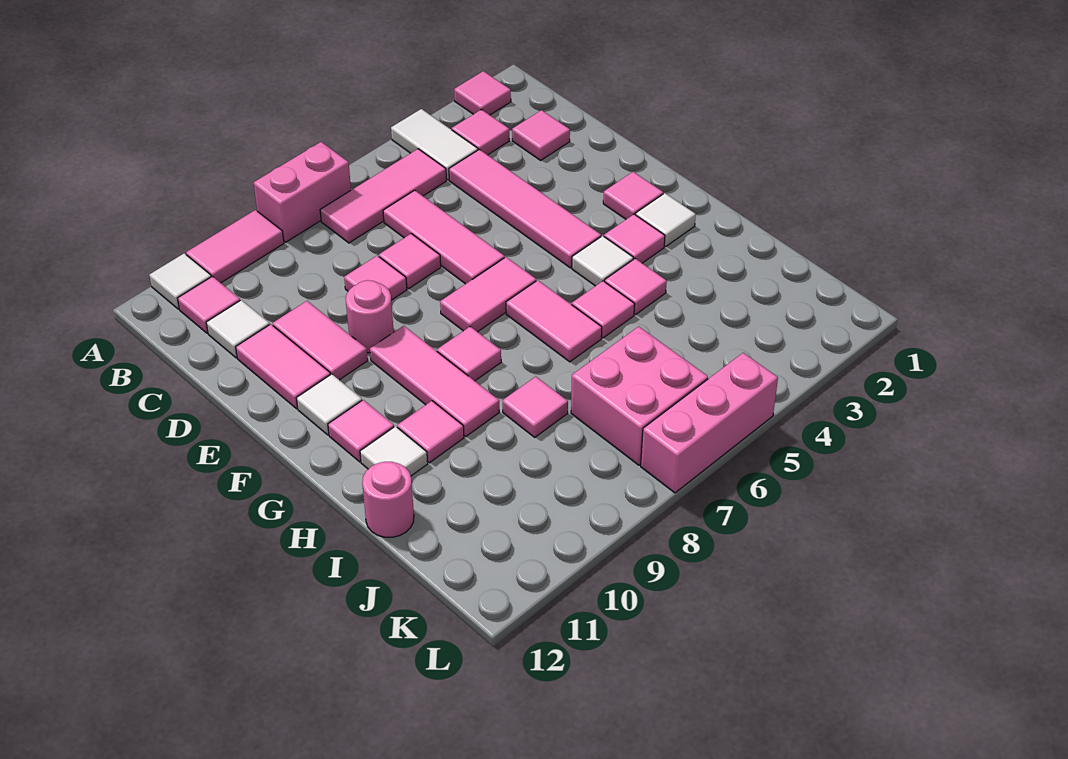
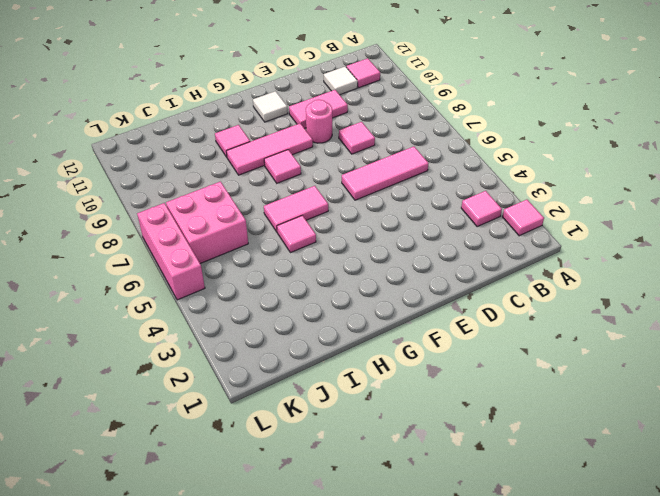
none -> white tile A4:B4 level 1
none -> pink brick A7:A8 level 1
none -> pink tile A9:A10 level 1
none -> white tile A11 level 1

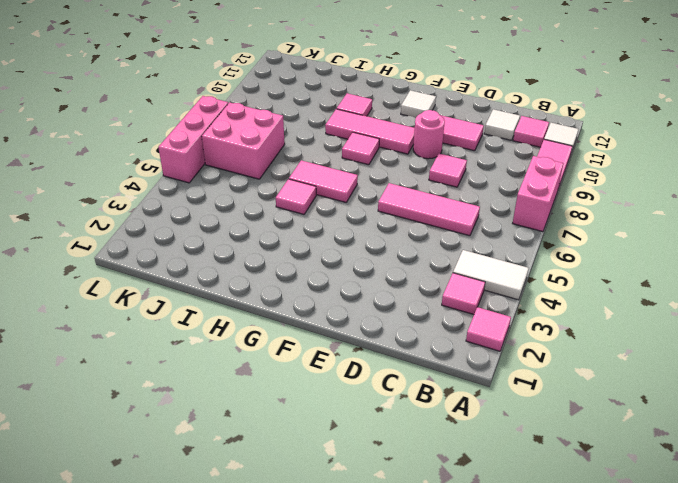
none -> pink tile B5:B7 level 1
none -> pink tile C2 level 1
none -> pink tile C4:F4 level 1
none -> pink tile D7 level 1

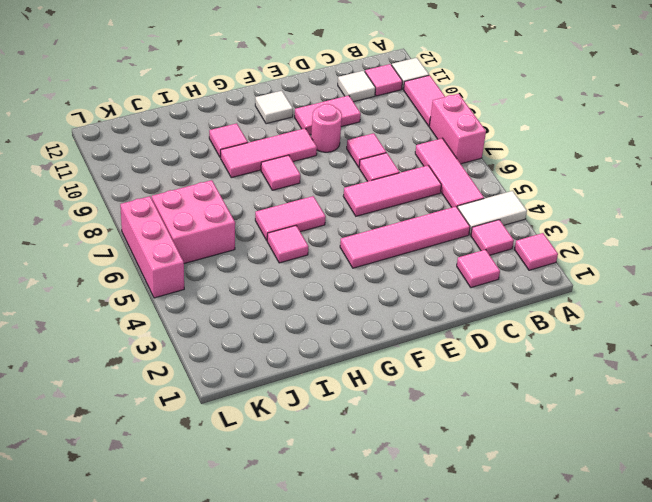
none -> pink tile D11:E11 level 1
none -> pink tile F2 level 1
none -> pink tile F6:F7 level 1
none -> white tile G2 level 1

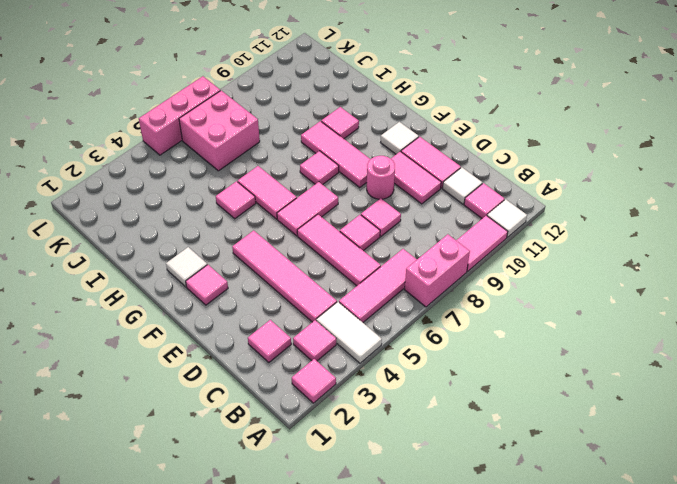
none -> pink tile G3 level 1
none -> white tile G4 level 1
none -> pink tile G11 level 1
none -> pink tile H4 level 1

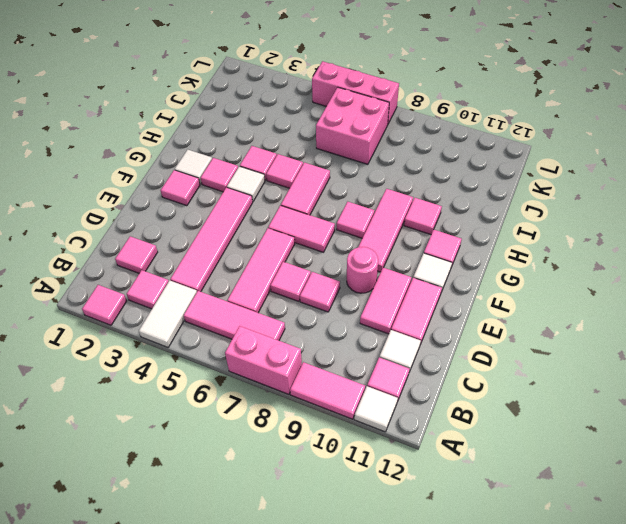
none -> white tile H11 level 1
none -> pink tile I8 level 1
none -> pink round brick I12 level 1

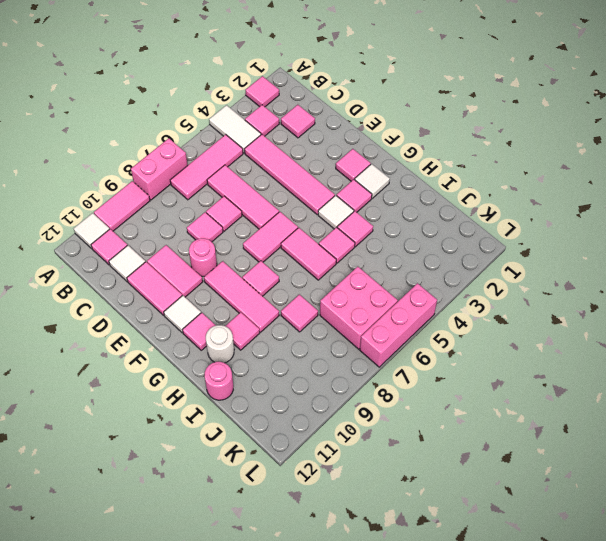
white round brick H11 level 1 -> white tile H11 level 1

